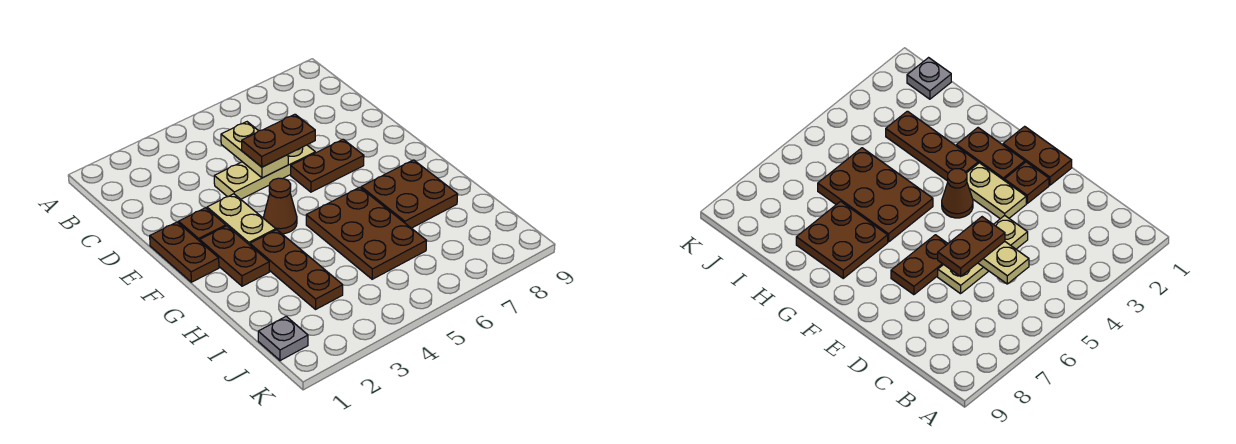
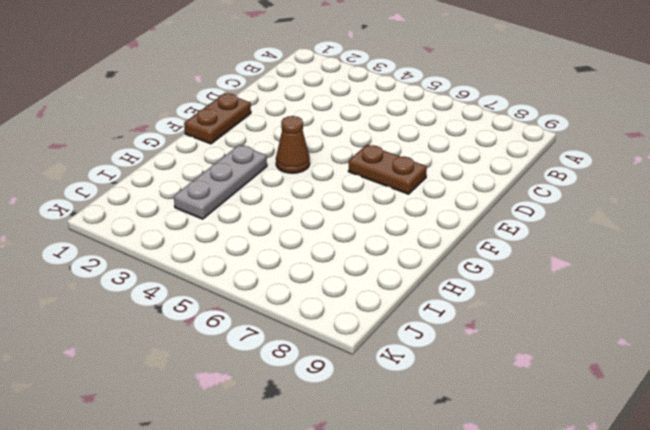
grey plate G3:I3 level 1 -> brown plate G3:I3 level 1
none -> tan plate D4:D6 level 1
none -> brown plate E2 level 1
none -> tan plate E3:F3 level 1

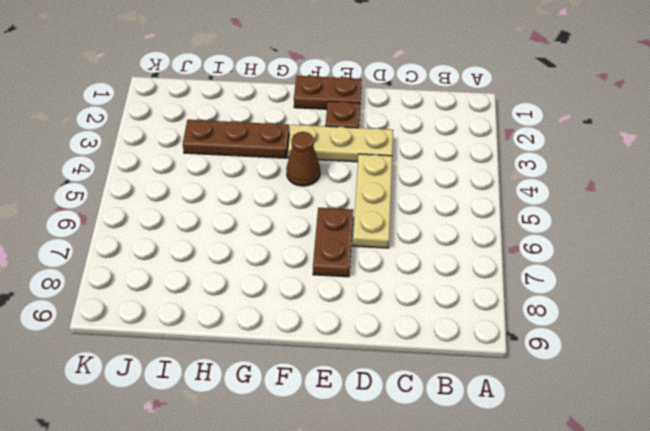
tan plate D3:F3 level 1 -> tan plate E3:F3 level 1
none -> brown plate F2:G2 level 1
none -> brown plate G5:I6 level 1
none -> brown plate G7:H8 level 1

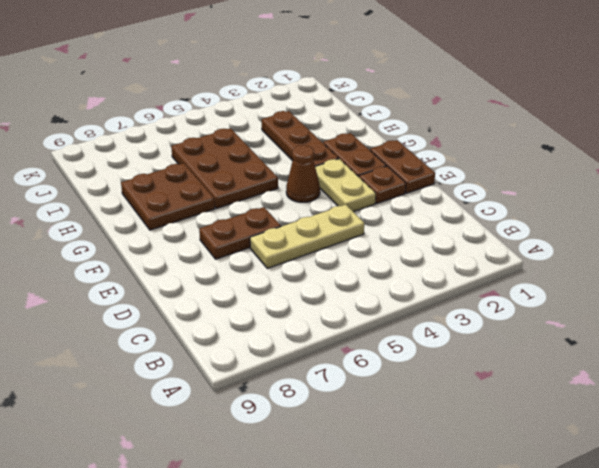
none -> grey plate J1 level 1
none -> tan plate C5:D5 level 2
none -> brown plate D5:D6 level 3

